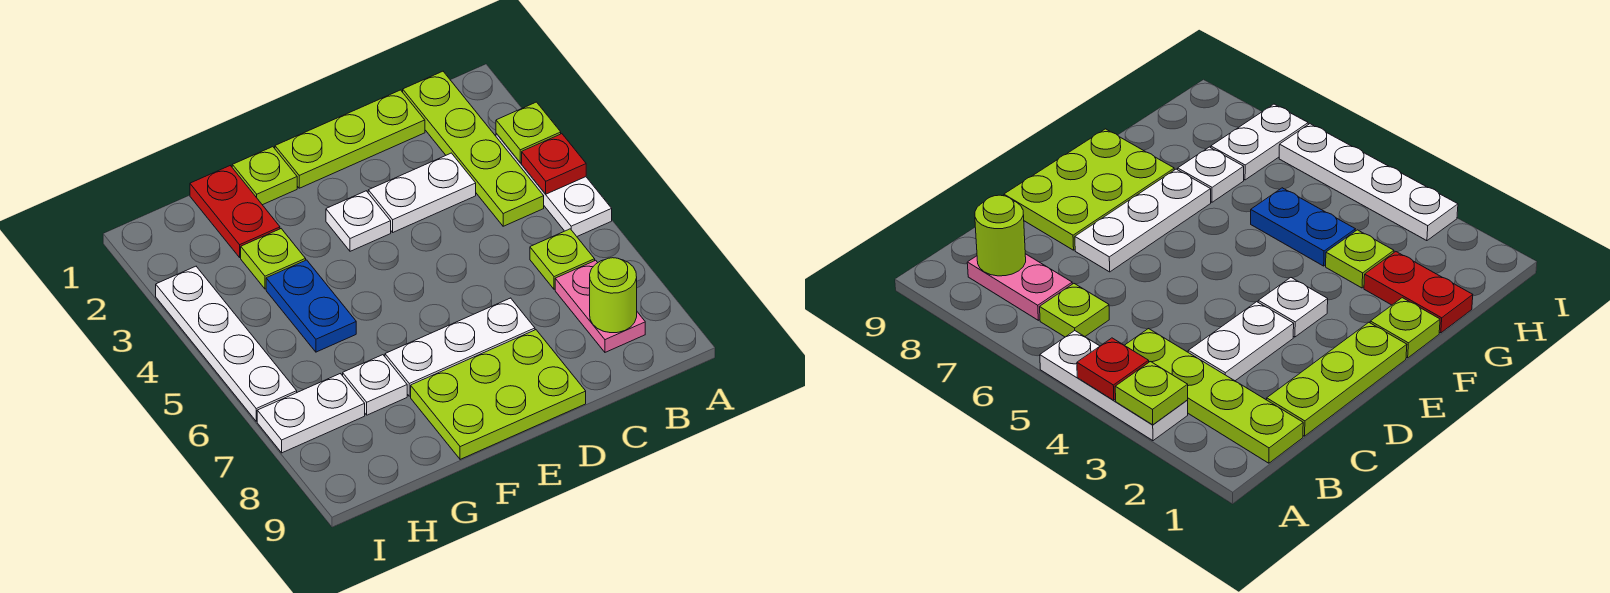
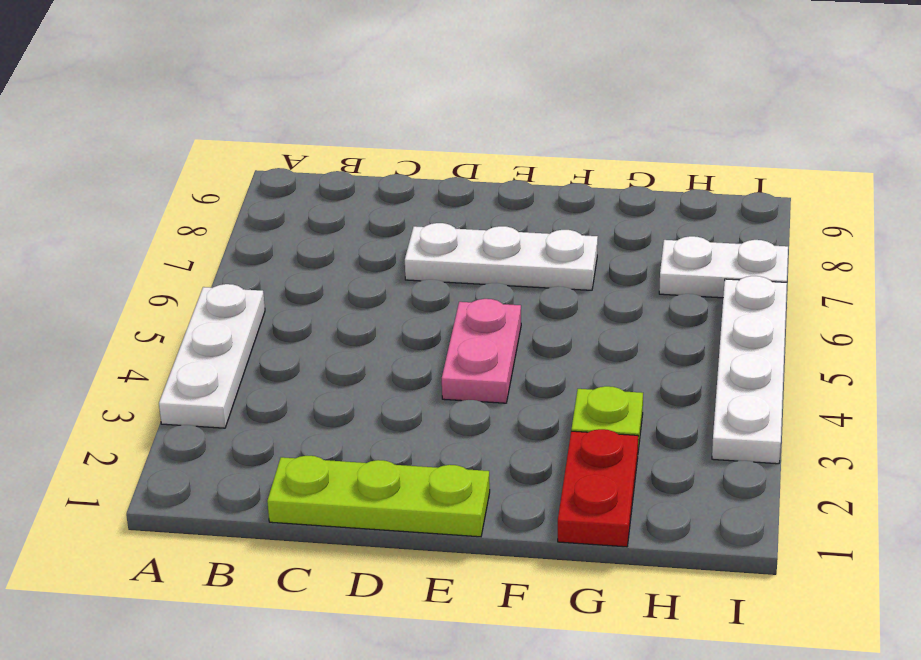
pink plate E4:E5 level 1 -> pink plate B7:B8 level 1
none -> lime plate B1:B4 level 1
none -> lime plate B6 level 1
none -> white plate C3:D3 level 1

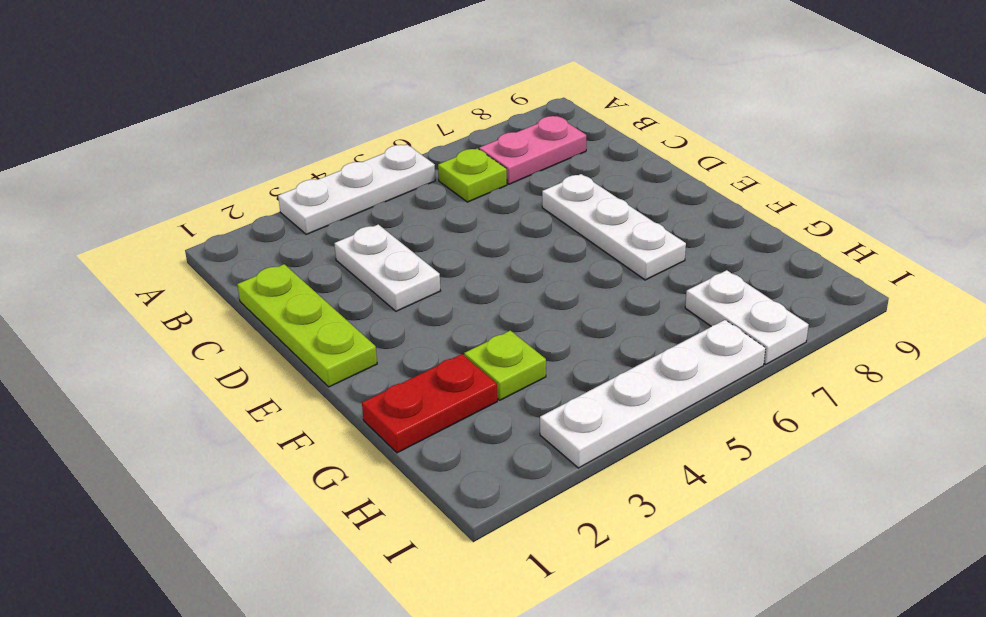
none -> lime plate B1:B4 level 1
none -> lime plate D8:F9 level 1
none -> white plate E3 level 1

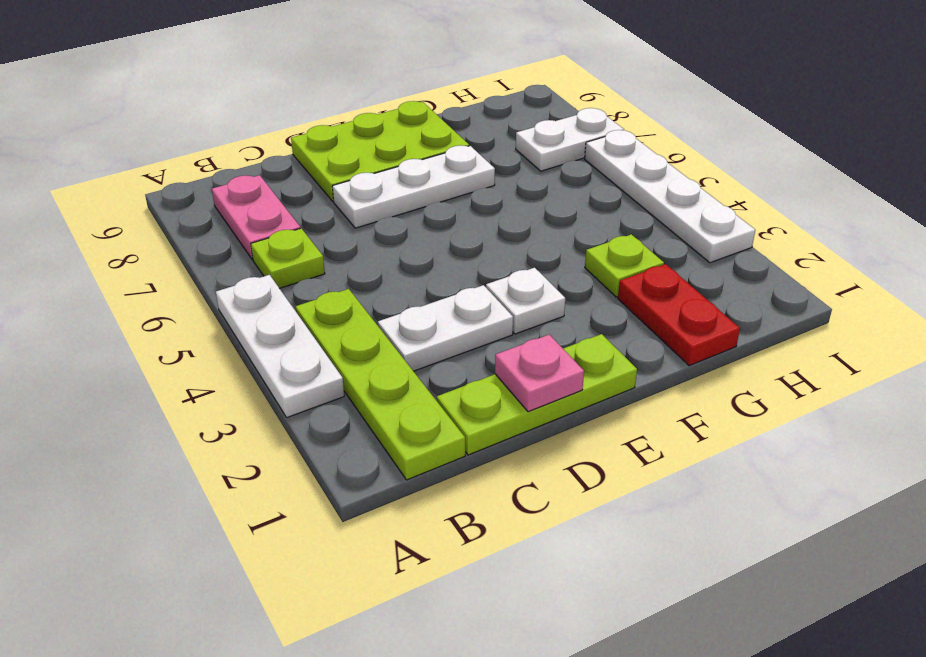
pink plate D1 level 2 -> none
none -> lime plate F1 level 1
none -> blue plate G4:G5 level 1
none -> white plate G7 level 1

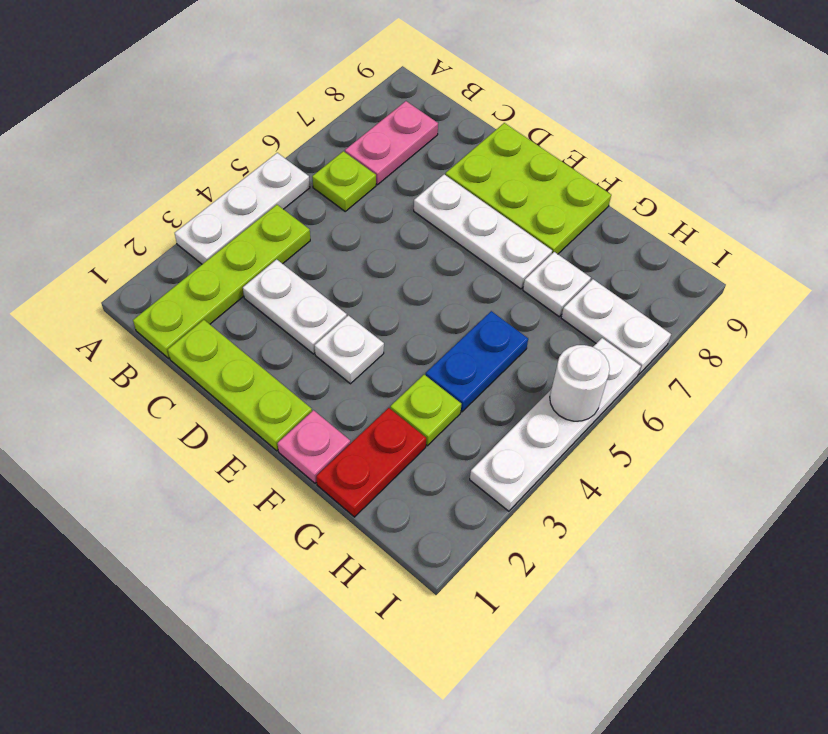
pink plate F1 level 1 -> lime plate F1 level 1
white round brick I5 level 2 -> none
none -> lime plate A3 level 2
none -> red plate A4 level 2
none -> lime round brick B8 level 2

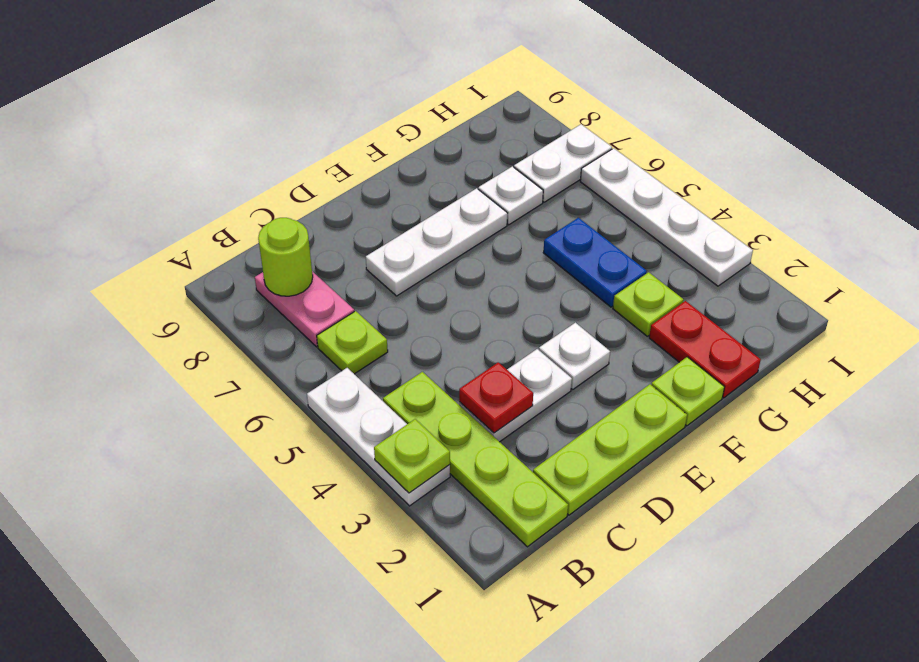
red plate C3 level 2 -> red plate A4 level 2
none -> lime plate D8:F9 level 1

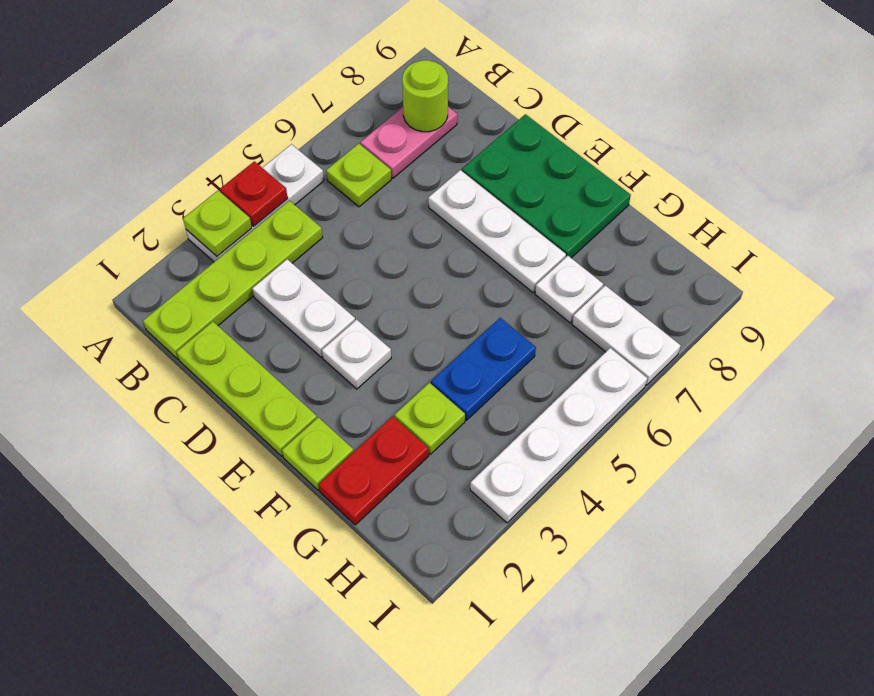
green plate D8:F9 level 1 -> lime plate D8:F9 level 1

